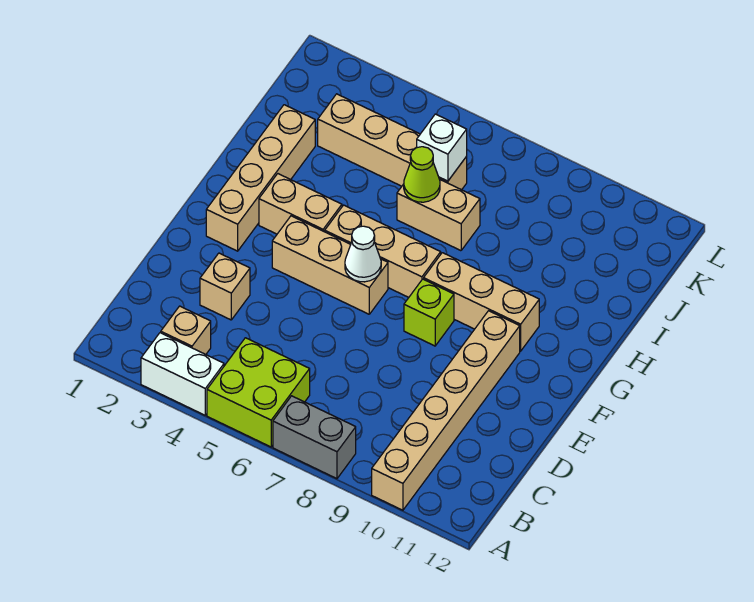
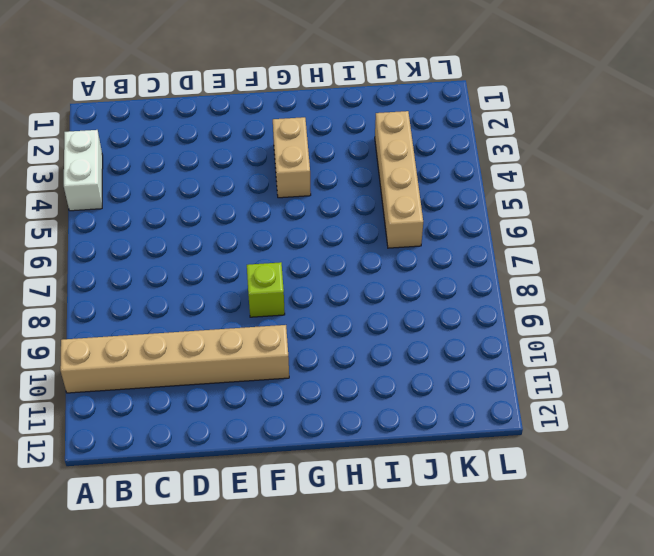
none -> lime brick A5:B6 level 1
none -> grey brick A7:A8 level 1
none -> tan brick B3 level 1

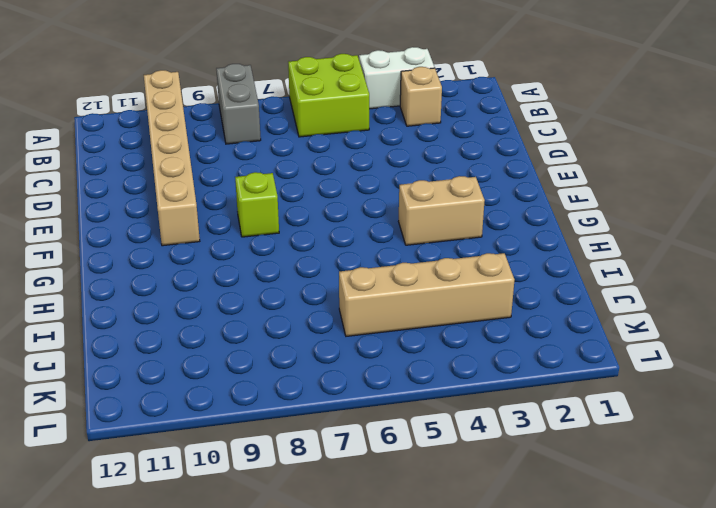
grey brick A8:B8 level 1 -> grey brick A7:A8 level 1
none -> tan brick D3 level 1
none -> tan brick F2:I2 level 1
none -> tan brick F4:F6 level 1

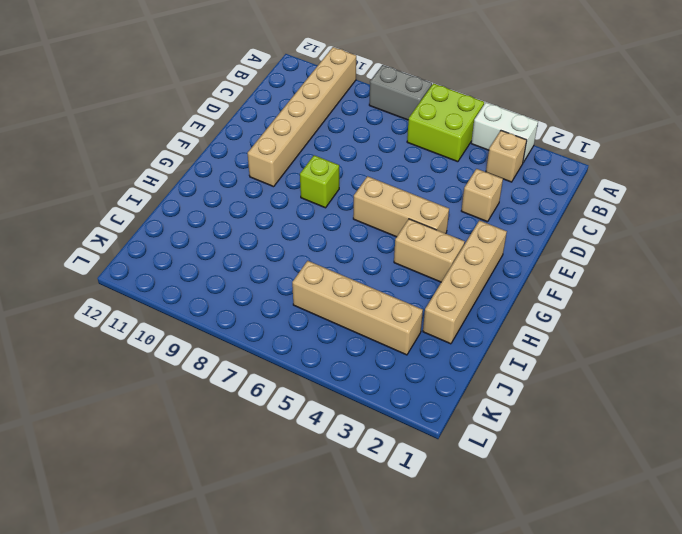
none -> tan brick G5:G7 level 1
none -> tan brick G8:G10 level 1
none -> tan brick I6:I7 level 1

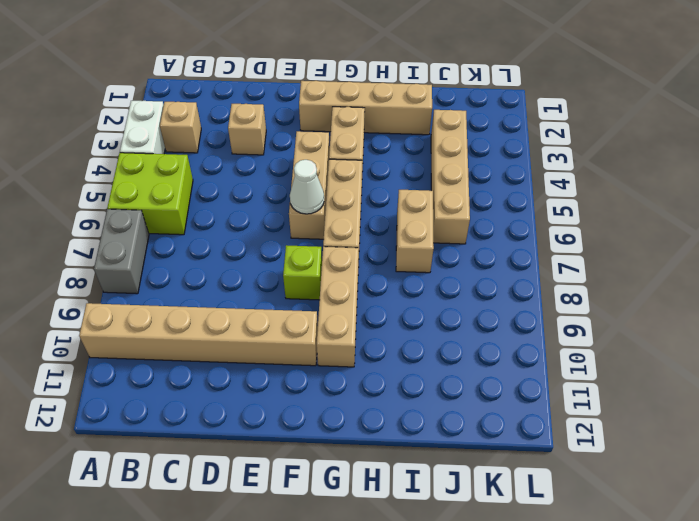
none -> lime cone I6 level 2
none -> white brick J6 level 2

